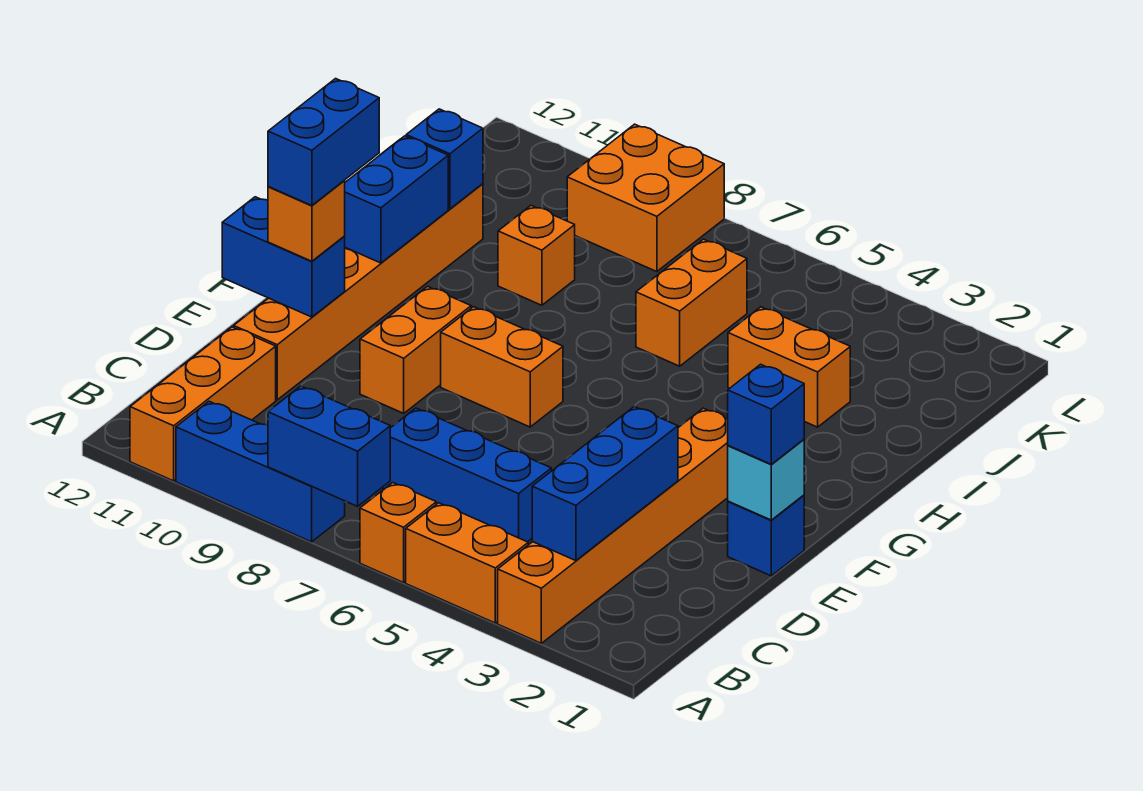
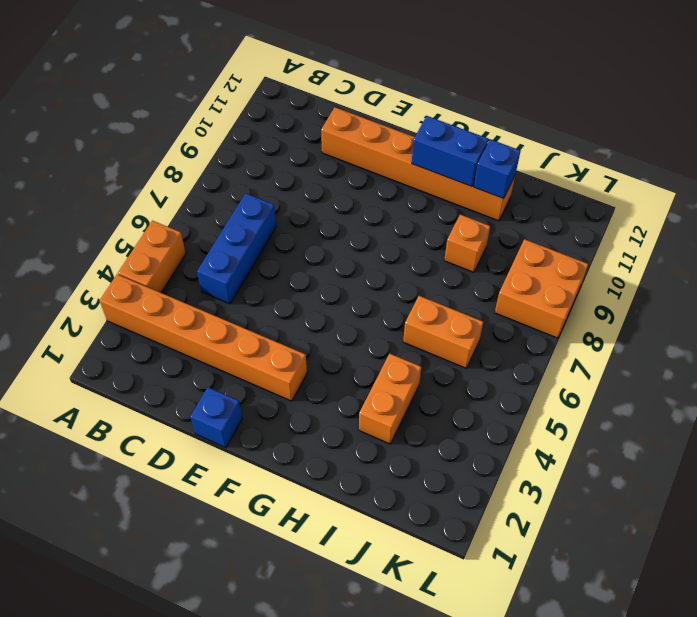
none -> orange brick A6 level 1
none -> blue brick A8:A10 level 1
none -> orange brick A11:C11 level 1

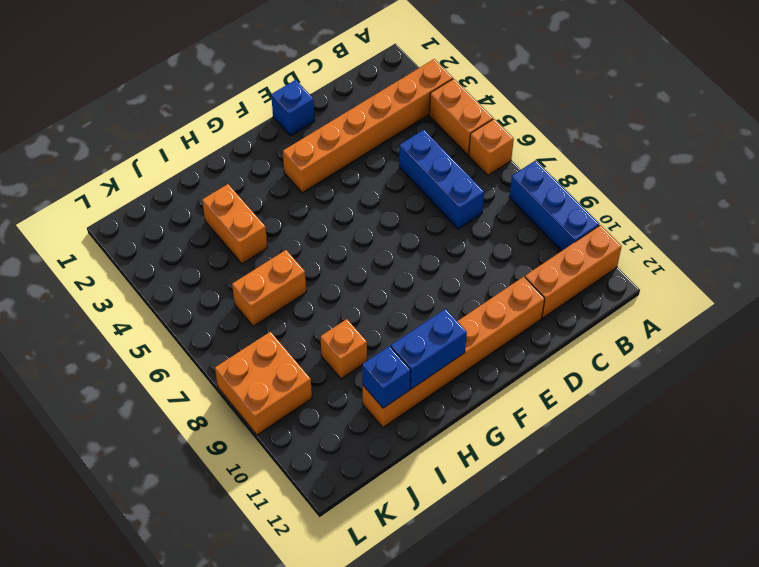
none -> orange brick E9:F9 level 1
none -> orange brick F7:F8 level 1
none -> blue brick A7:A8 level 2

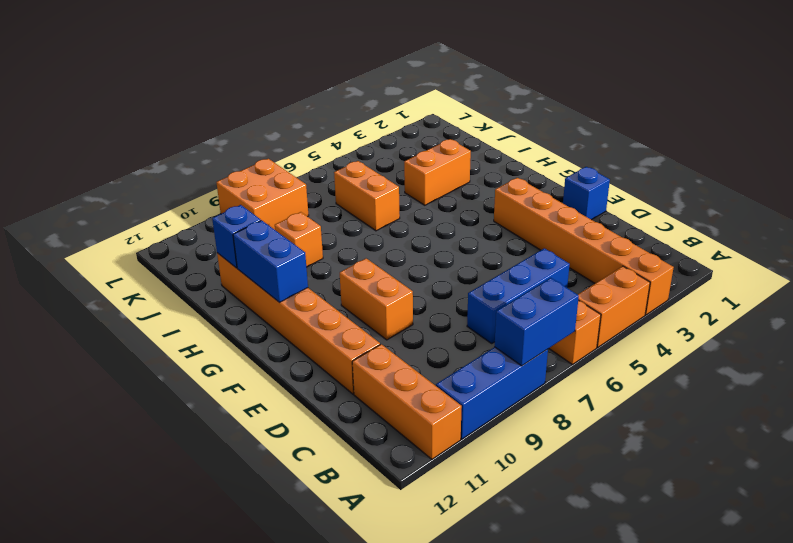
none -> orange brick F7:F8 level 1
none -> blue brick B3:D3 level 2
none -> cyan brick E1 level 2

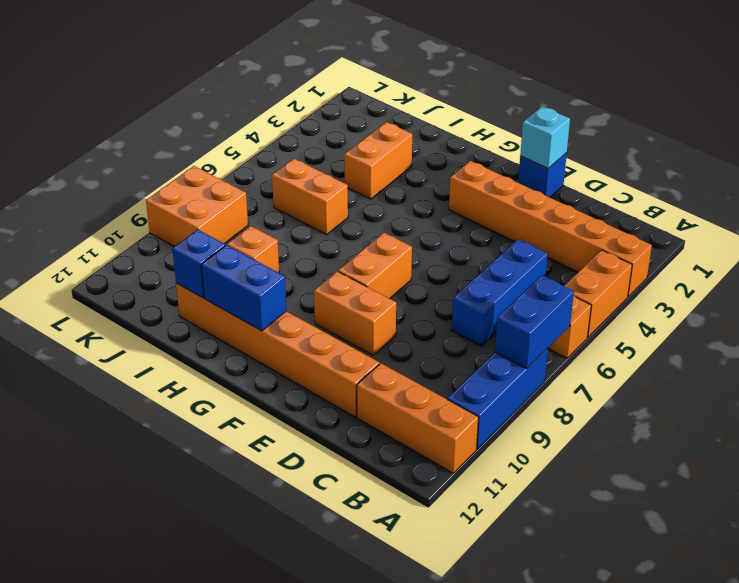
none -> blue brick B3:D3 level 2
none -> blue brick E11:E12 level 2
none -> blue brick E1 level 3

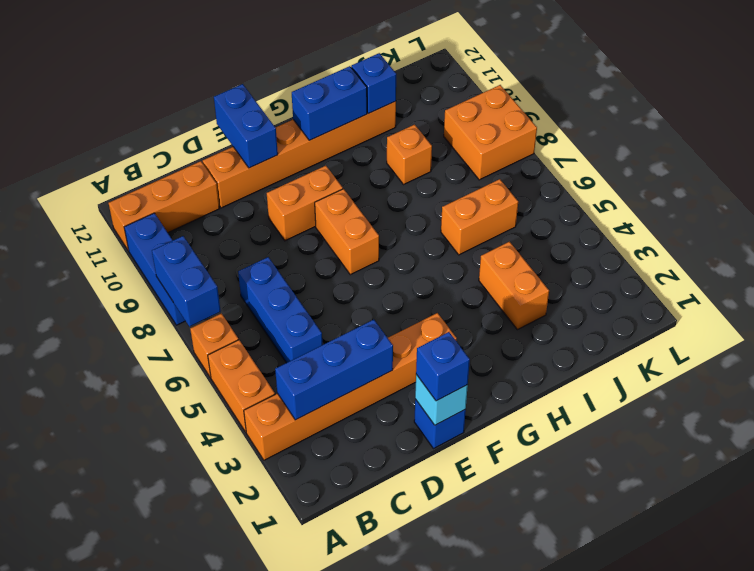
none -> orange brick E11 level 3
none -> blue brick E11:F11 level 4

